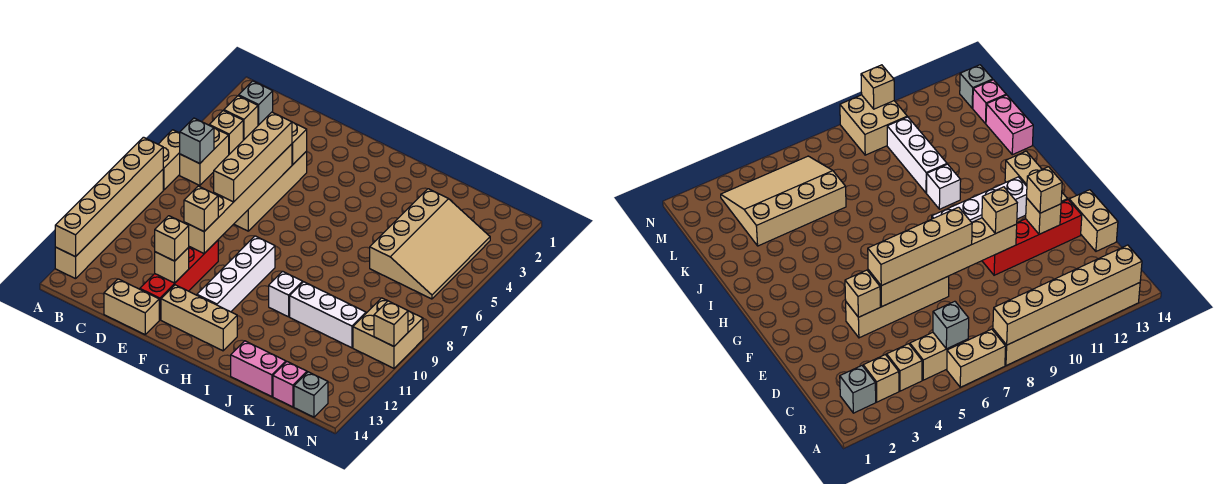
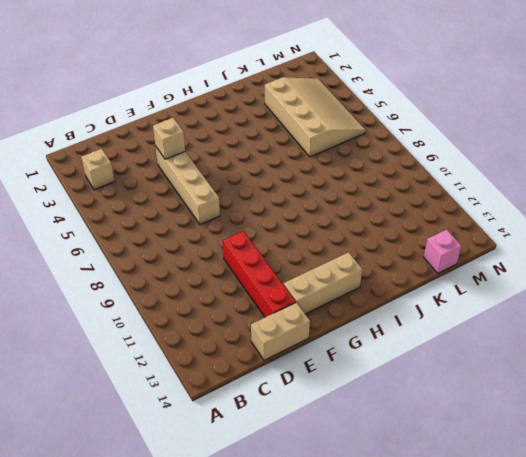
none -> tan brick A6:A7 level 1
none -> tan brick A8:A13 level 1
none -> grey brick B2 level 1

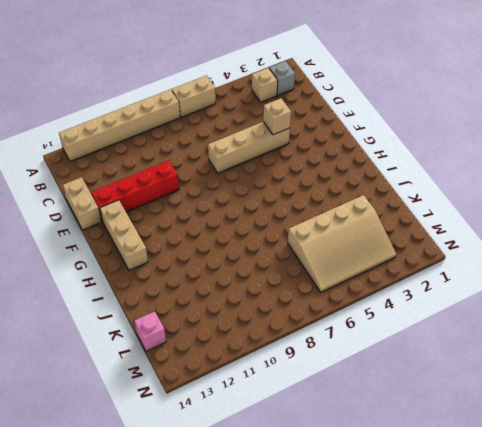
none -> tan brick B4 level 1
none -> tan brick B5:B6 level 1
none -> white brick G9:G12 level 1

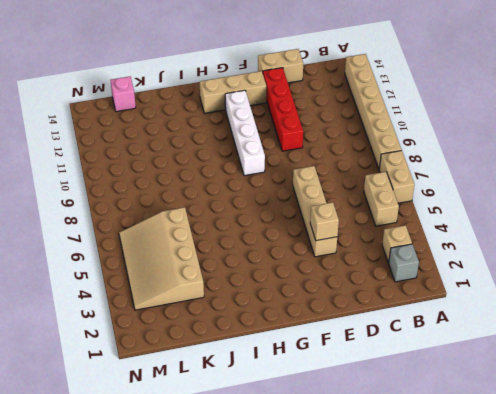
none -> tan brick B4 level 1
none -> white brick I10 level 1
none -> white brick J10:L10 level 1

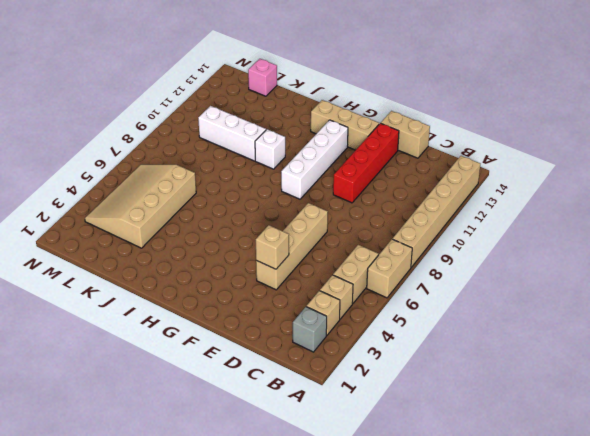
none -> pink brick J14:K14 level 1
none -> tan brick M9:N10 level 1
none -> grey brick M14 level 1

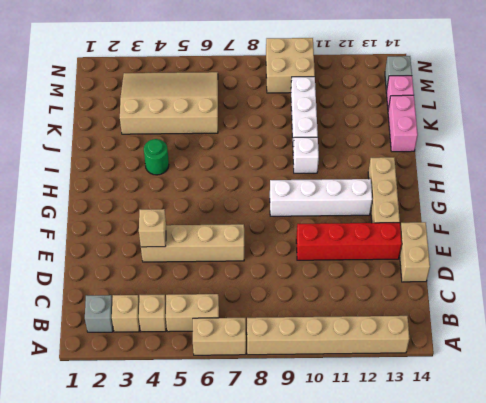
green round brick I4 level 1 -> none
none -> tan brick A8:A13 level 2
none -> grey brick B6 level 2
none -> tan brick E5:E10 level 2

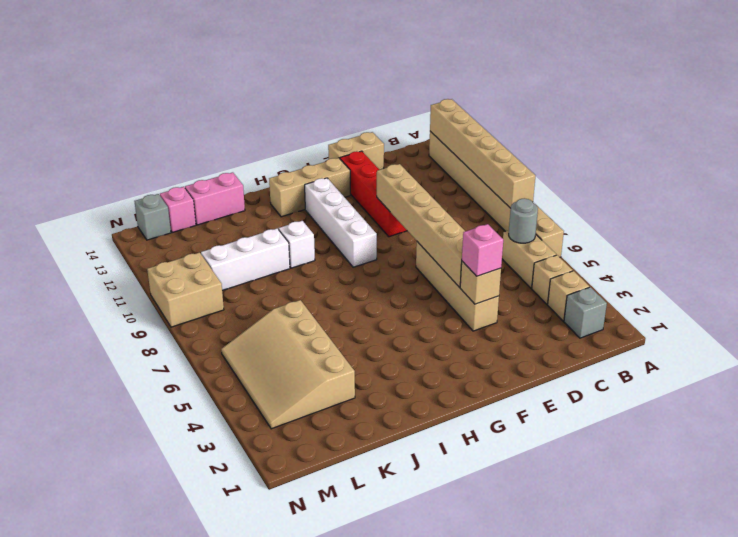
grey round brick B6 level 2 -> grey brick B6 level 2
pink brick E4 level 3 -> none
none -> tan brick E12 level 2
none -> tan brick N10 level 2
none -> tan brick E5:E8 level 3

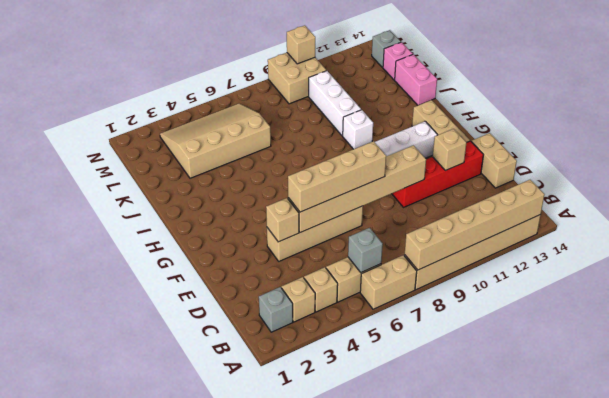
none -> tan brick E10 level 3
none -> tan brick E12 level 3

